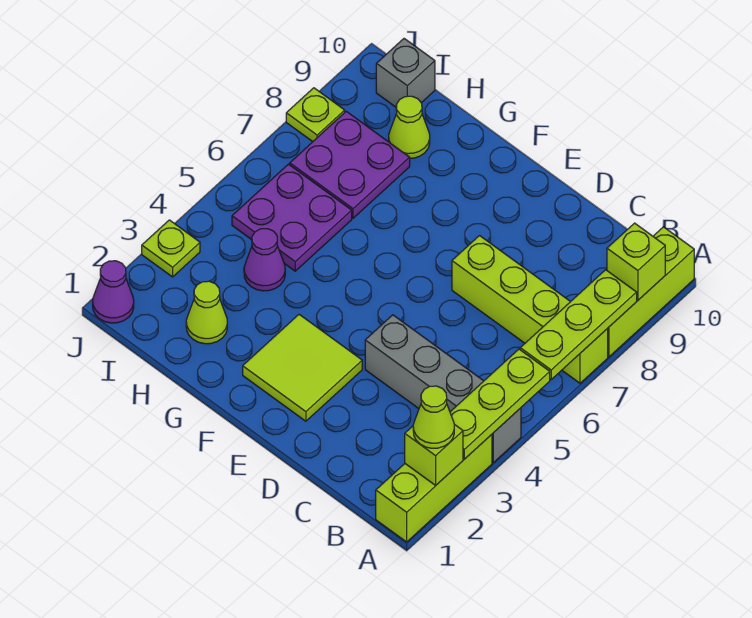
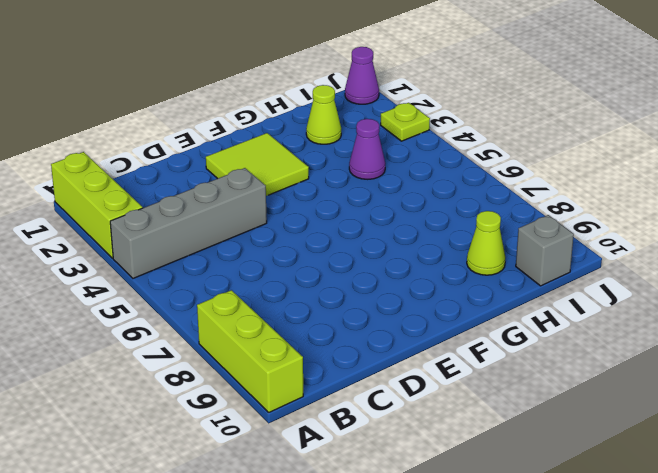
none -> lime brick A7:D7 level 1
none -> purple plate H5:I6 level 1
none -> purple plate H7:I8 level 1

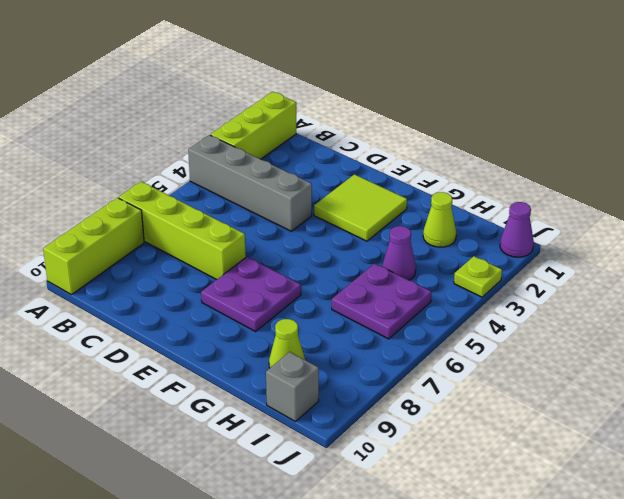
purple plate E7:F8 level 1 -> purple plate H7:I8 level 1
none -> lime plate J8 level 1
none -> lime brick A2 level 2
none -> lime plate A3:A5 level 2

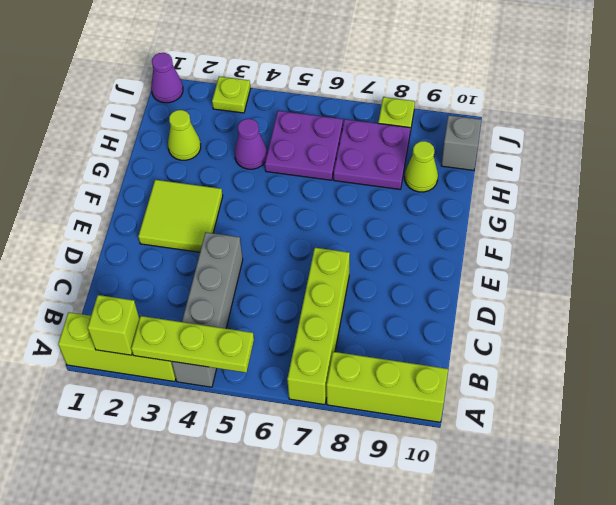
none -> lime plate A6:A8 level 2
none -> lime brick A9 level 2
none -> lime cone A2 level 3

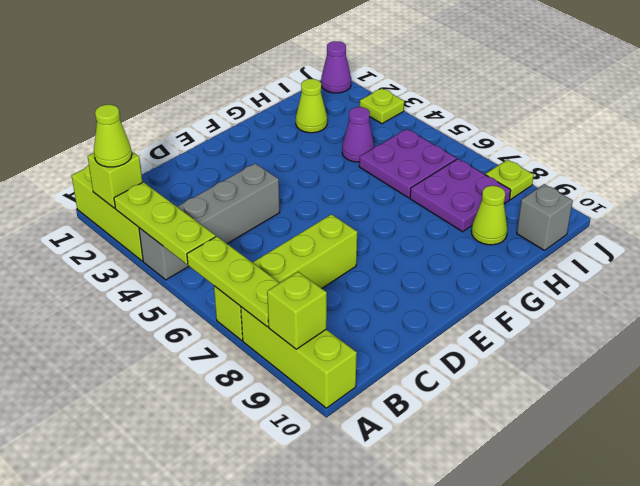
none -> lime tile E2:F3 level 1

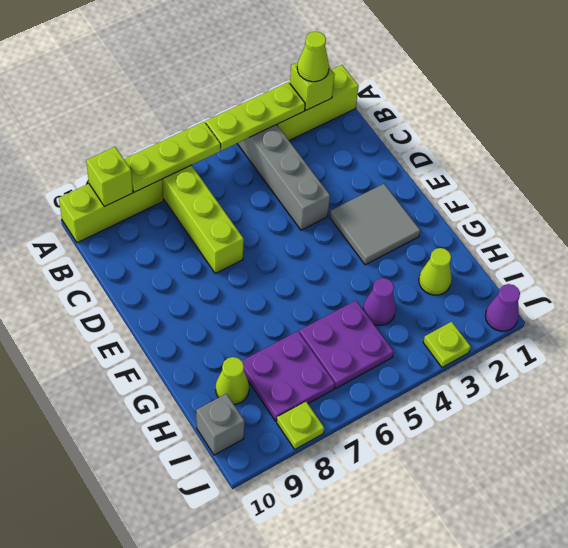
grey tile E2:F3 level 1 -> lime tile E2:F3 level 1

